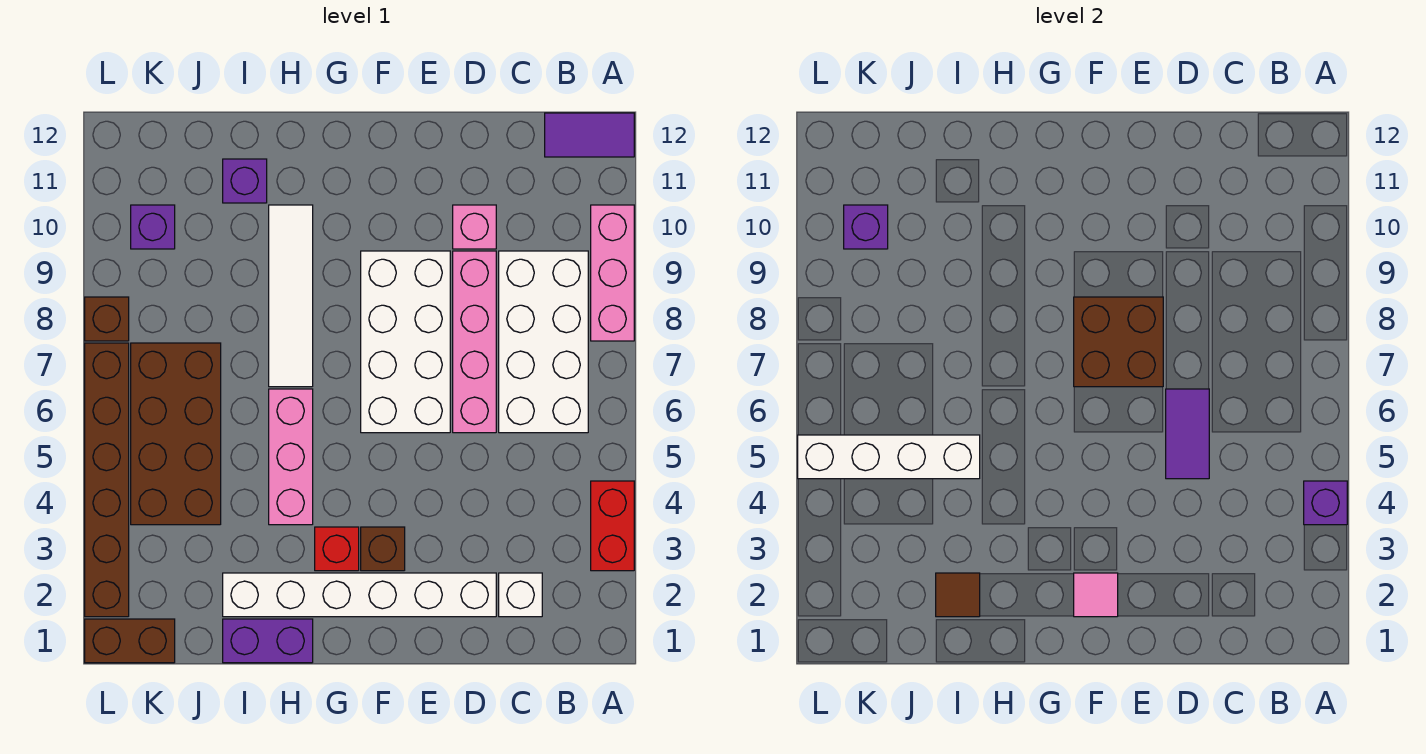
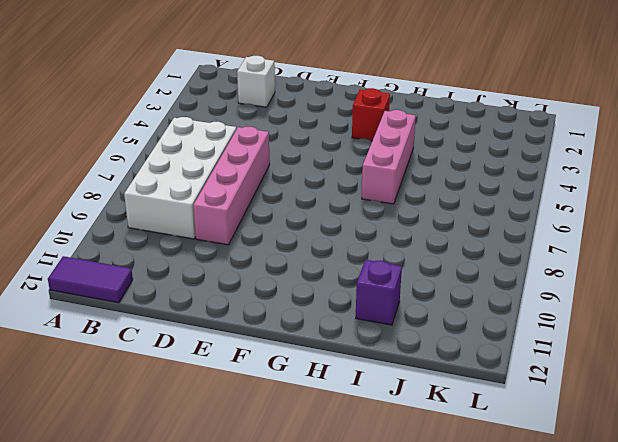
none -> red brick A3:A4 level 1
none -> pink brick A8:A10 level 1
none -> white brick D2:I2 level 1

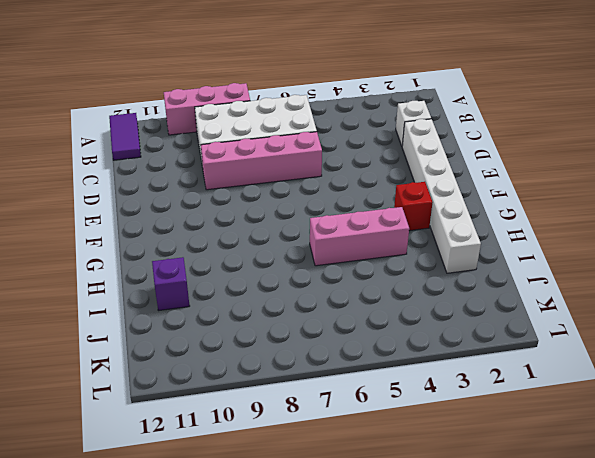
none -> red brick A3:A4 level 1
none -> pink brick D10 level 1
none -> white brick E6:F9 level 1

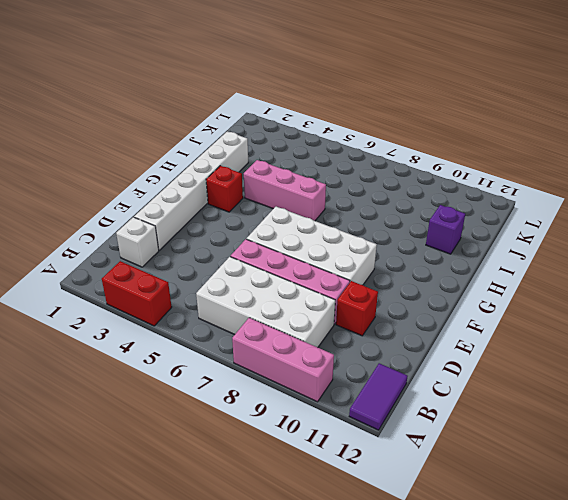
red brick D10 level 1 -> pink brick D10 level 1
none -> brown brick F3 level 1
none -> purple brick H1:I1 level 1
none -> white tile H7:H10 level 1

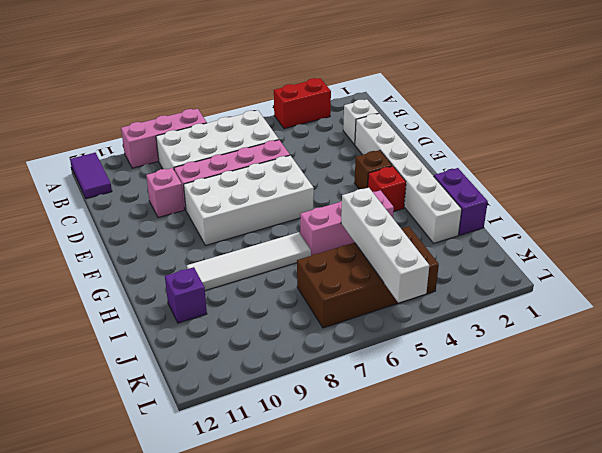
none -> brown brick K1:L1 level 1
none -> purple brick K10 level 1
none -> brown brick L2:L7 level 1

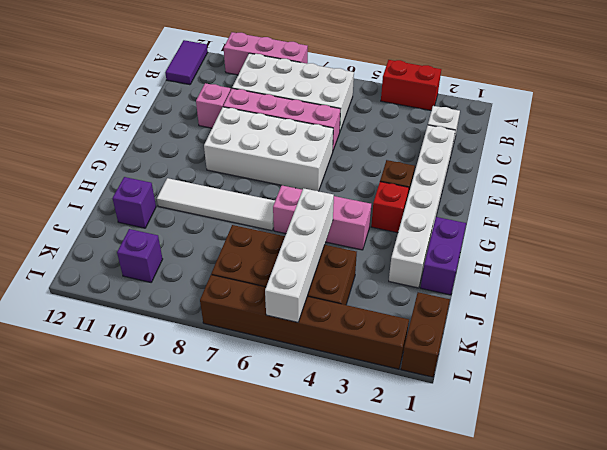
none -> brown brick L8 level 1
none -> purple brick A4 level 2
none -> purple tile D5:D6 level 2

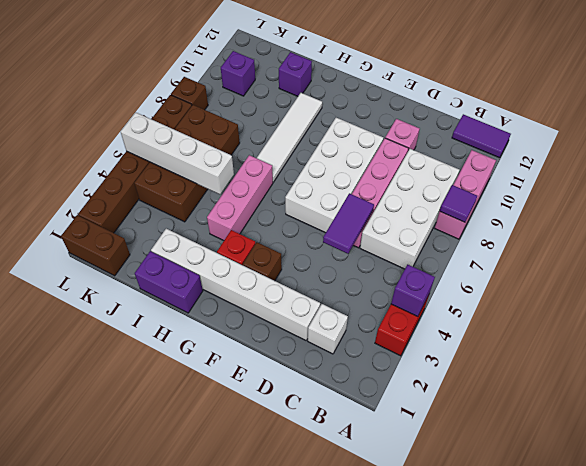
purple tile A8 level 2 -> none
none -> brown brick E7:F8 level 2
none -> pink tile F2 level 2
none -> brown tile I2 level 2

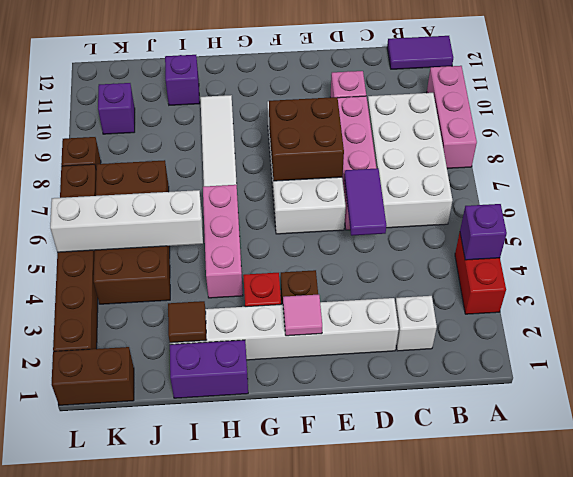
none -> purple brick K10 level 2

